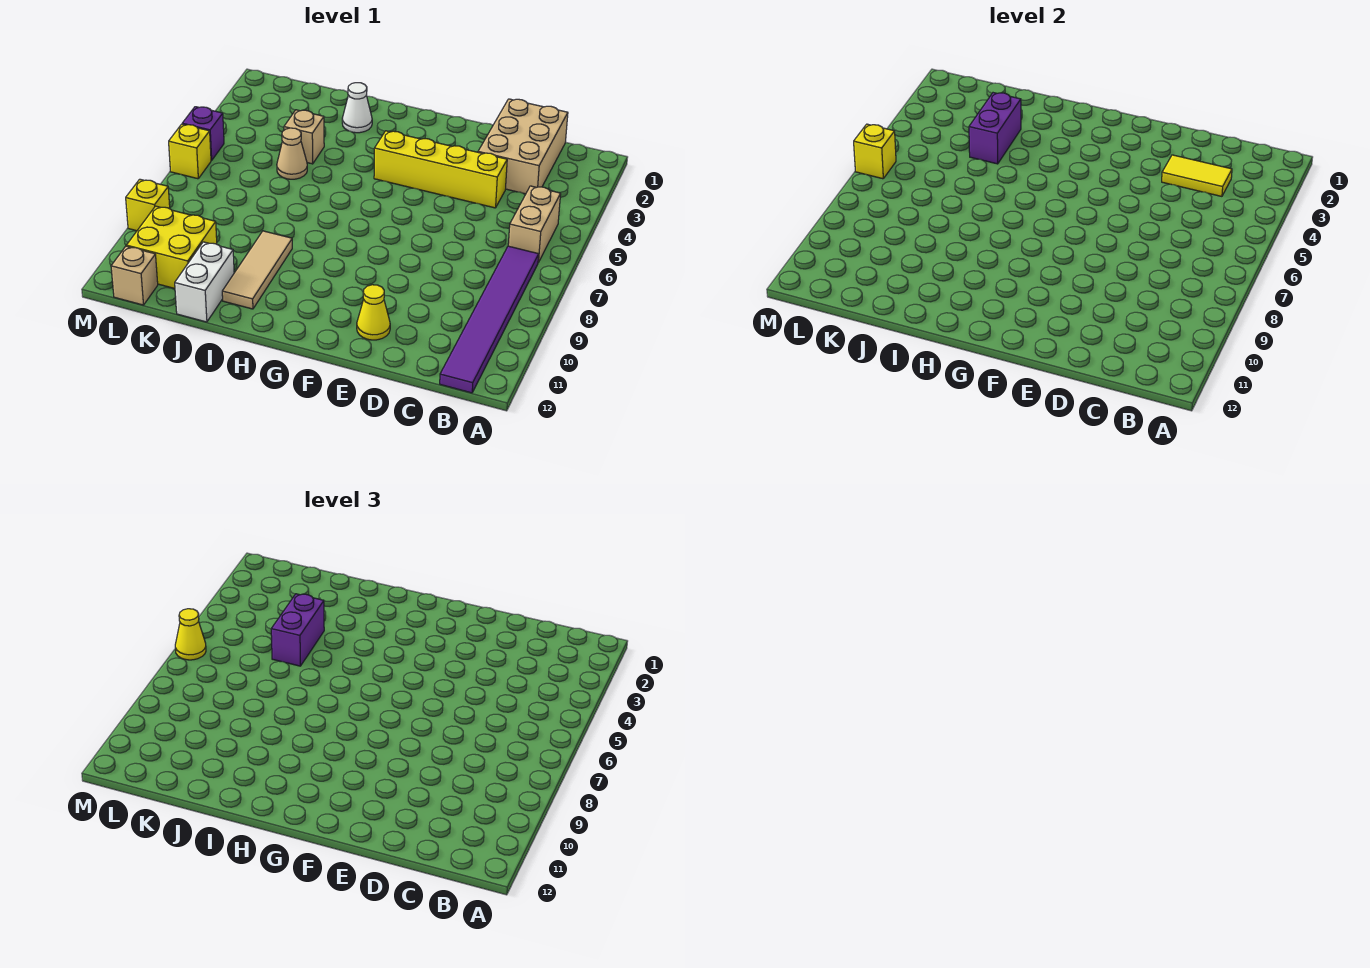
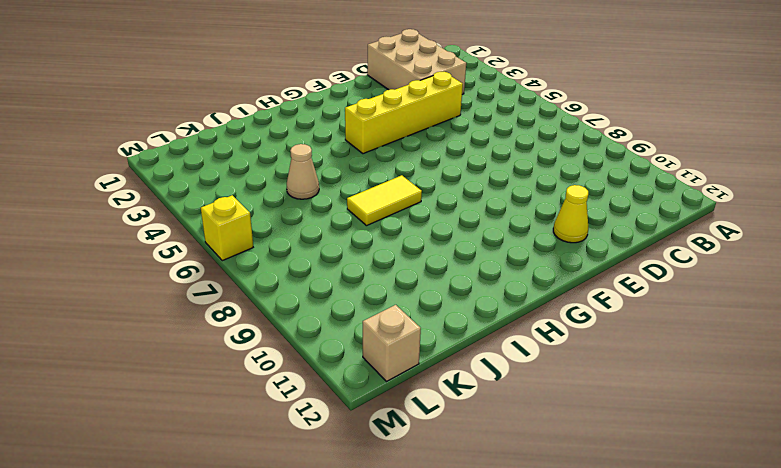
yellow tile H7:I7 level 1 -> yellow tile C3:D3 level 2
none -> tan brick B5:B6 level 1
none -> purple tile B7:B12 level 1
none -> white cone I2 level 1

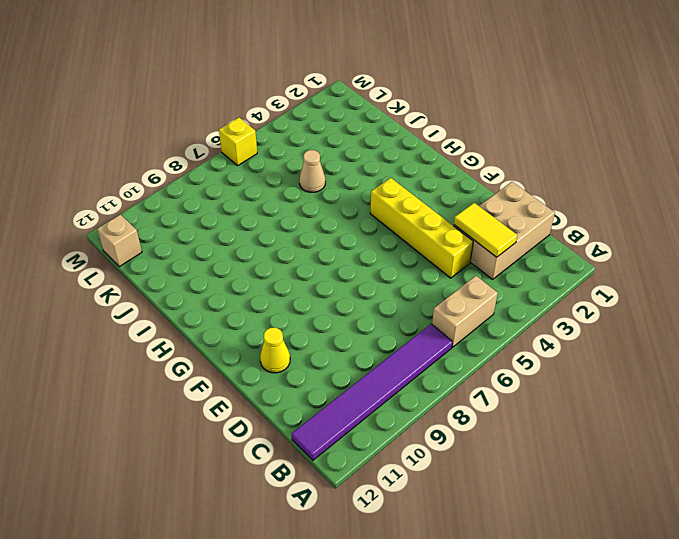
none -> white cone I2 level 1
none -> tan tile I9:I11 level 1
none -> tan brick J4 level 1

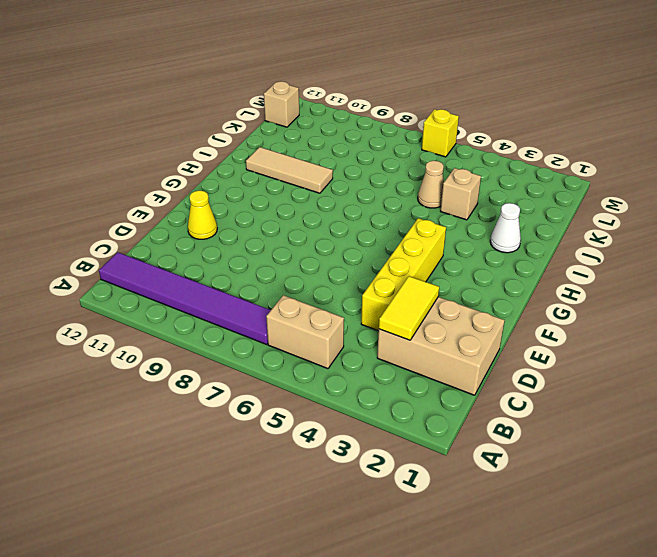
none -> white brick J11:J12 level 1
none -> yellow brick K10:L11 level 1
none -> purple brick M5 level 1

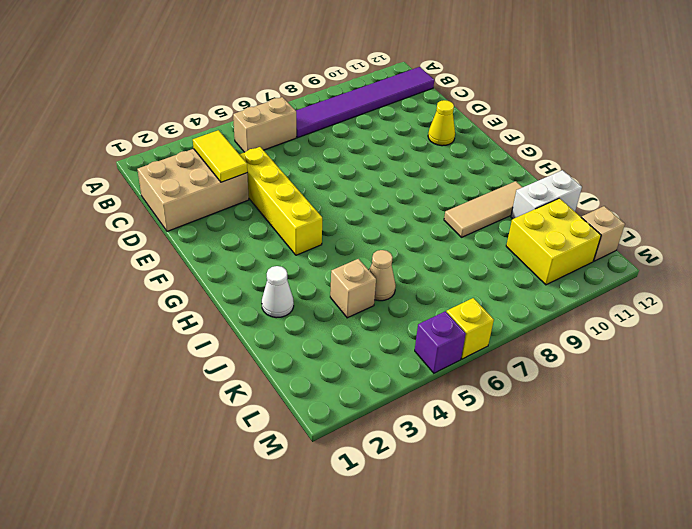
none -> yellow brick M9 level 1
none -> purple brick J3:J4 level 2
none -> yellow brick M6 level 2

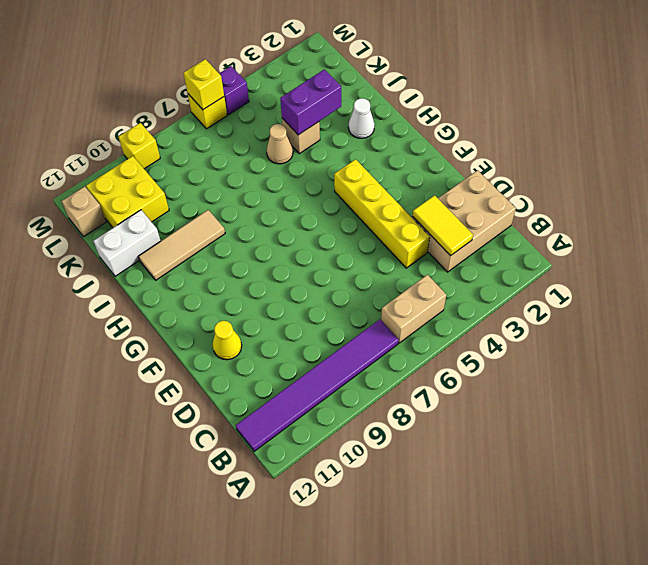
none -> purple brick J4:J5 level 3
none -> yellow cone M6 level 3

